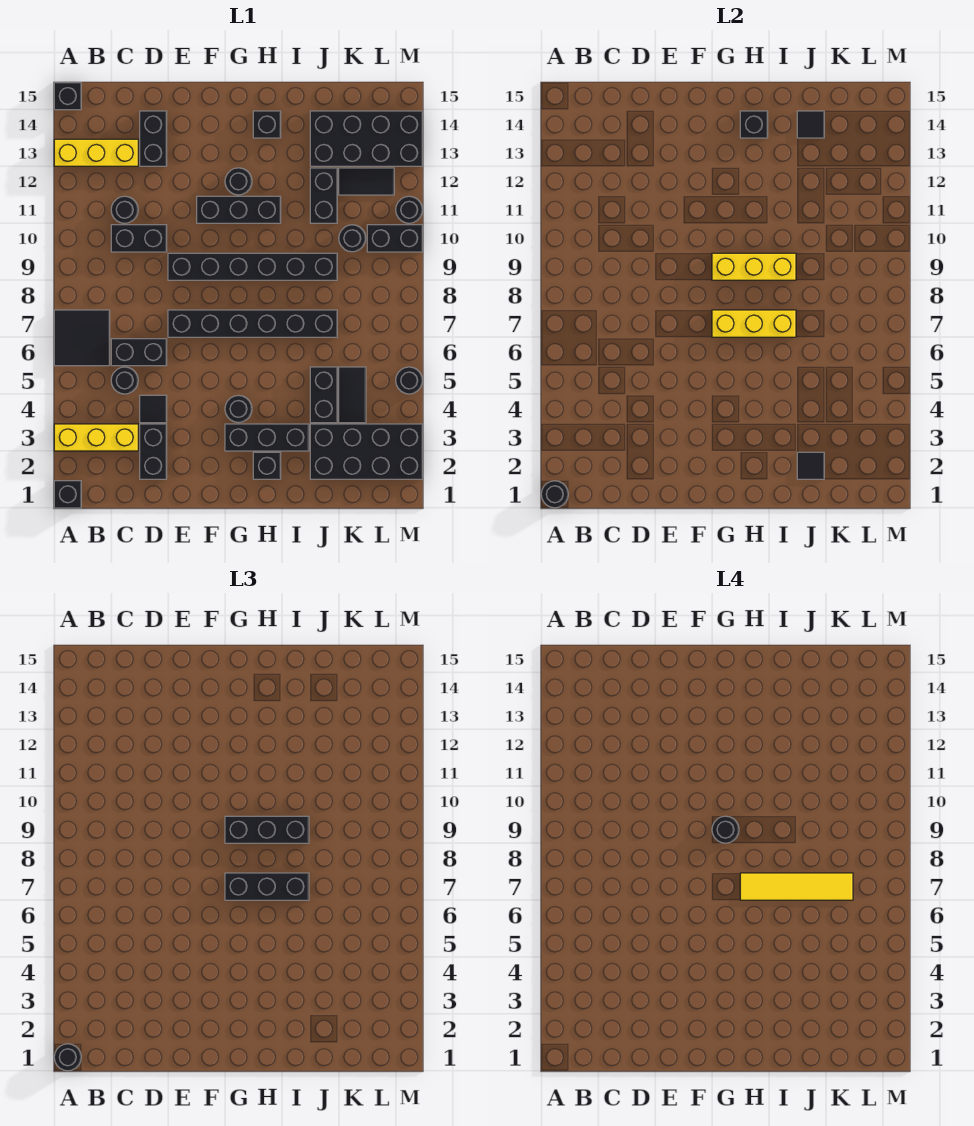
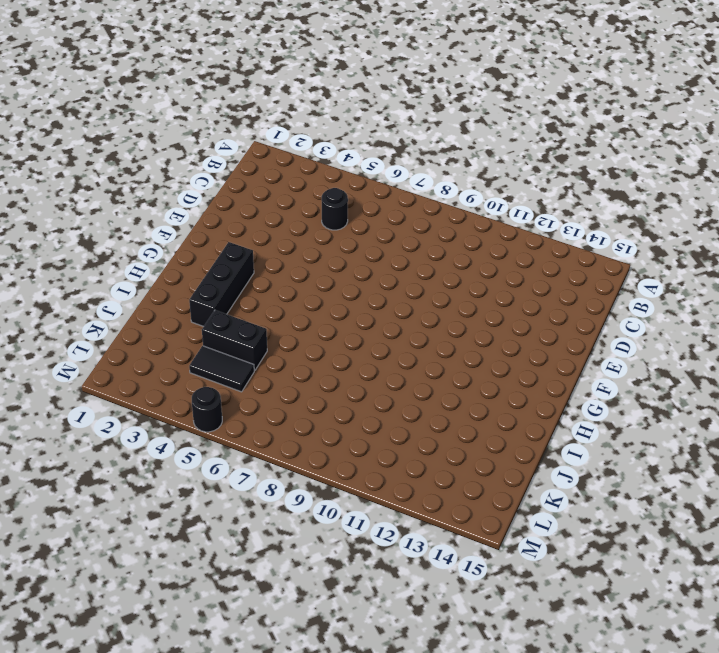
none -> black brick A1 level 1
none -> yellow brick A3:C3 level 1
none -> black tile A6:B7 level 1
none -> yellow brick A13:C13 level 1

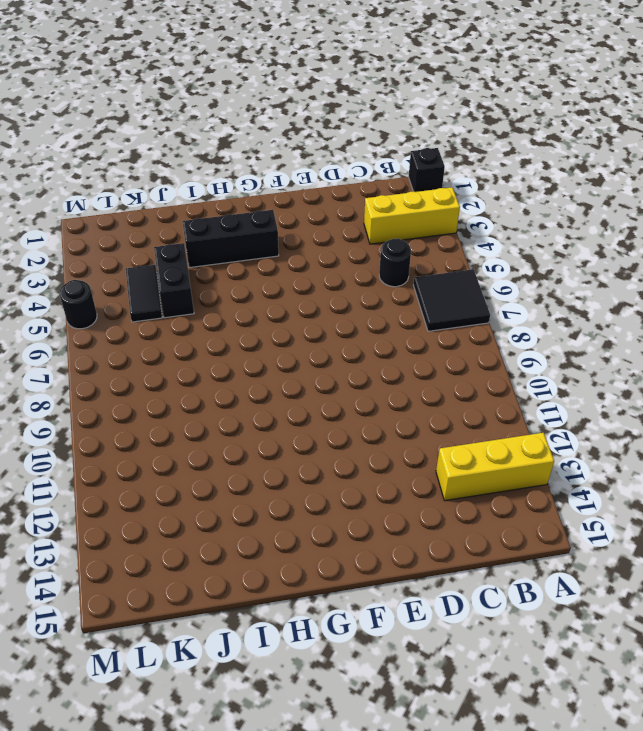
none -> black brick A15 level 1
none -> black brick C6:D6 level 1
none -> black brick C10:D10 level 1
none -> black round brick C11 level 1

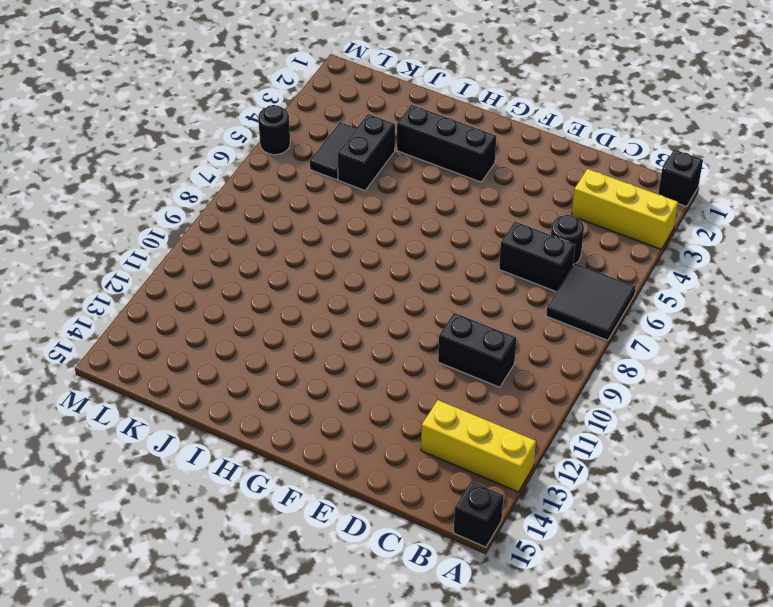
none -> black round brick C11 level 1
none -> black brick D2:D3 level 1
none -> black tile D4 level 1
none -> black brick D13:D14 level 1

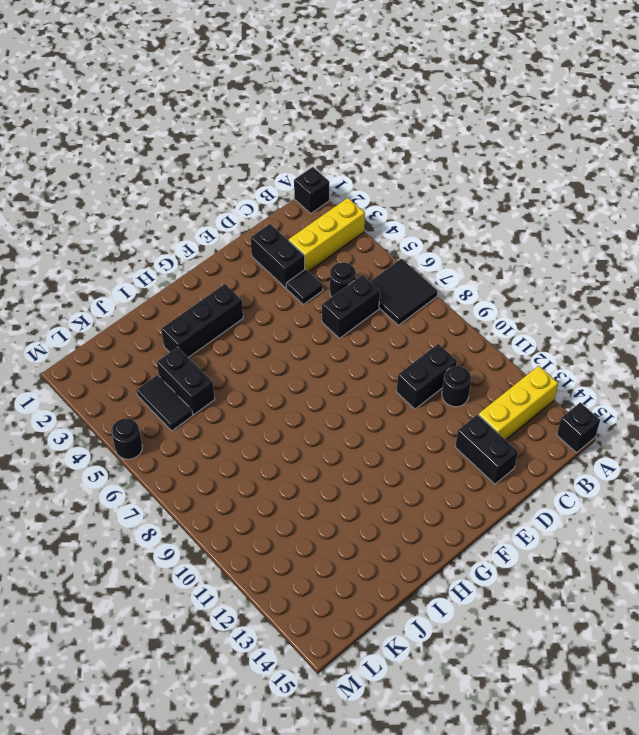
none -> black brick E7:J7 level 1
none -> black brick E9:J9 level 1
none -> black brick F11:H11 level 1
none -> black round brick G4 level 1

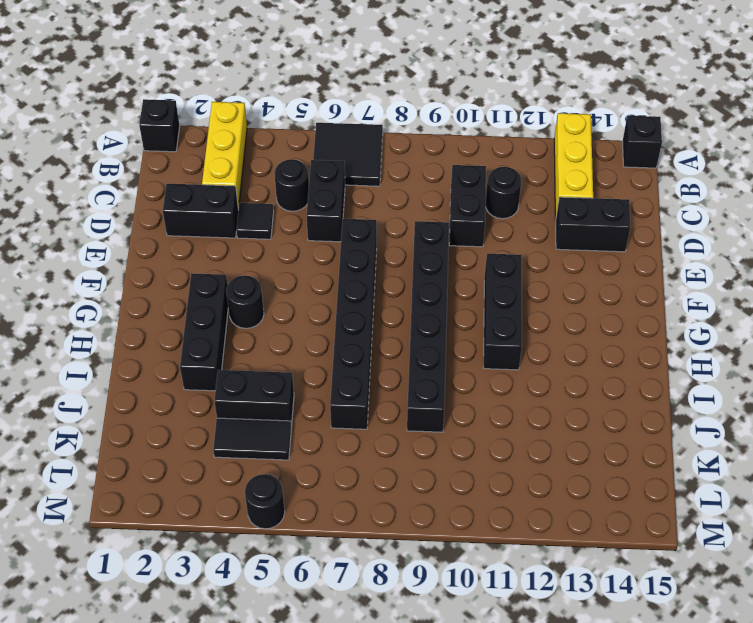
none -> black round brick G12 level 1
none -> black brick H2 level 1
none -> black brick H14 level 1
none -> black brick J2:M3 level 1

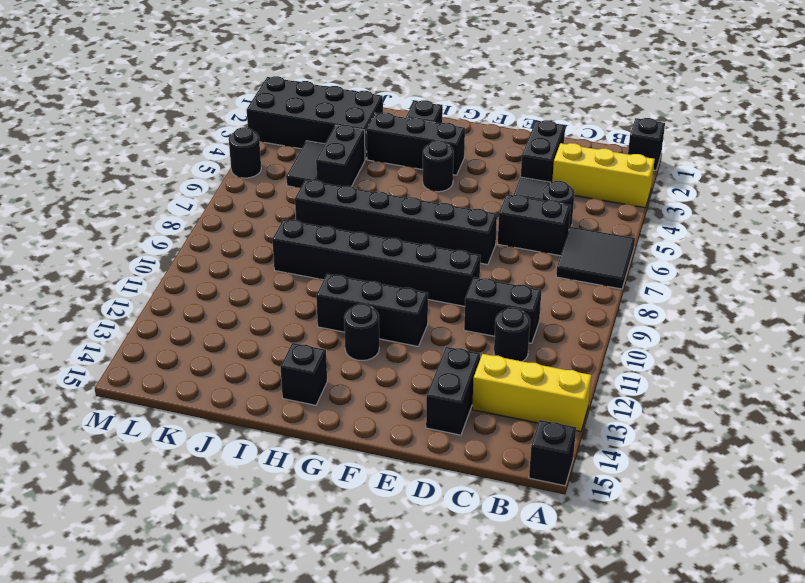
none -> black brick J11:J12 level 1
none -> black brick J13:M14 level 1
none -> black round brick K10 level 1
none -> black tile K12:L12 level 1

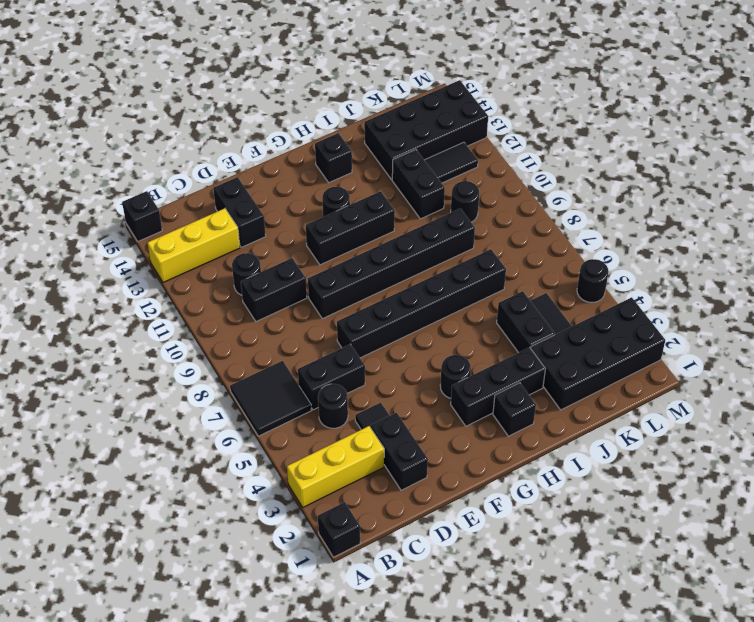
none -> black brick L10:M10 level 1
none -> black round brick M11 level 1
none -> black round brick A1 level 2
none -> yellow brick G7:I7 level 2

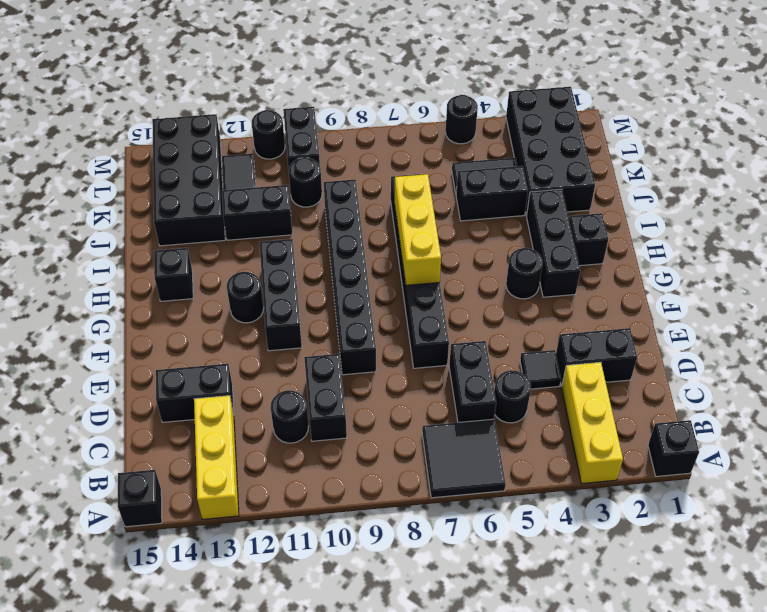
none -> black round brick A1 level 2
none -> yellow brick G9:I9 level 2
none -> black brick H14 level 2
none -> black tile J2 level 2

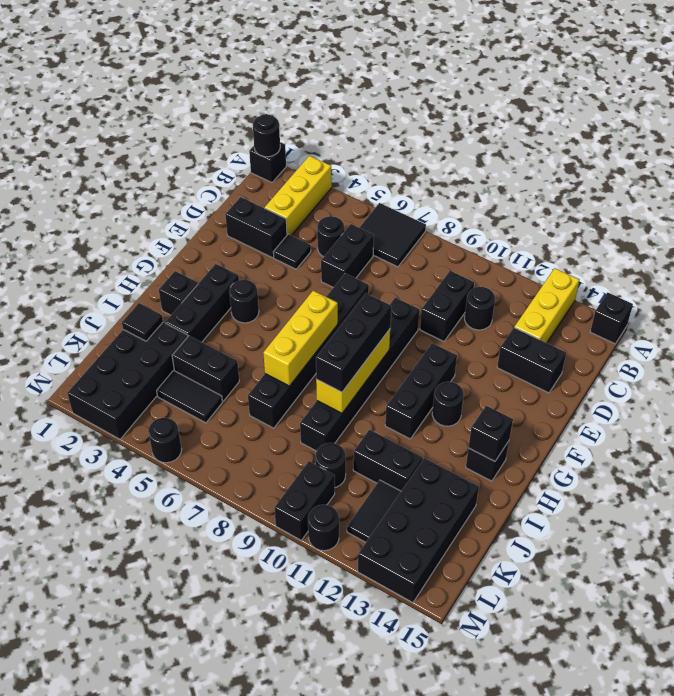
none -> black tile J14 level 2
none -> black round brick A1 level 3
none -> black brick G7:I7 level 3
none -> black round brick G9 level 4

